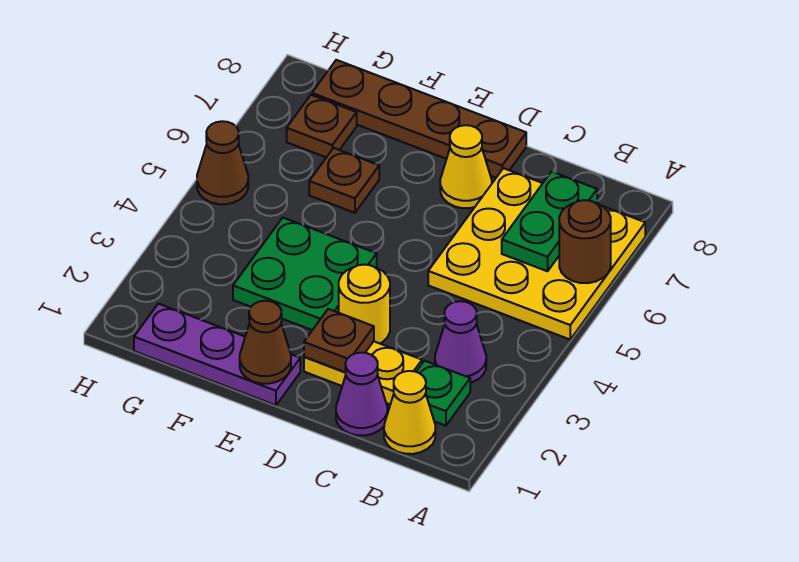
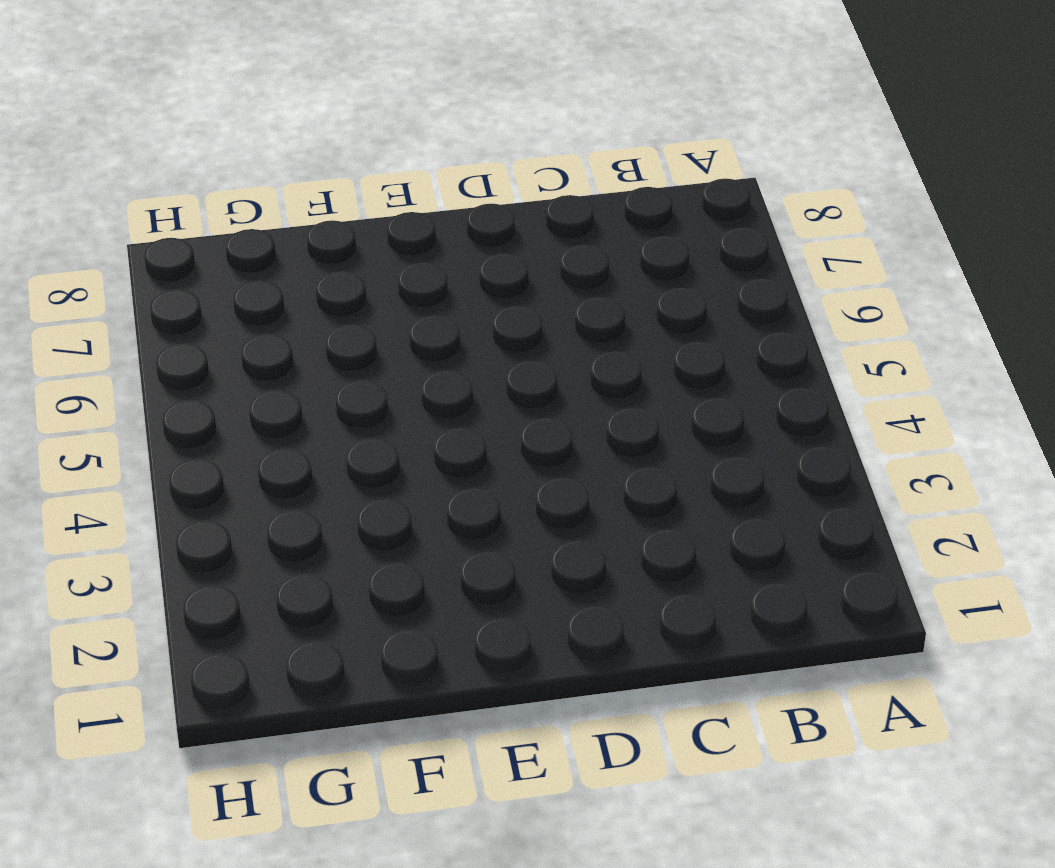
none -> yellow plate A5:C7 level 1
none -> yellow cone B1 level 1
none -> green plate B2 level 1

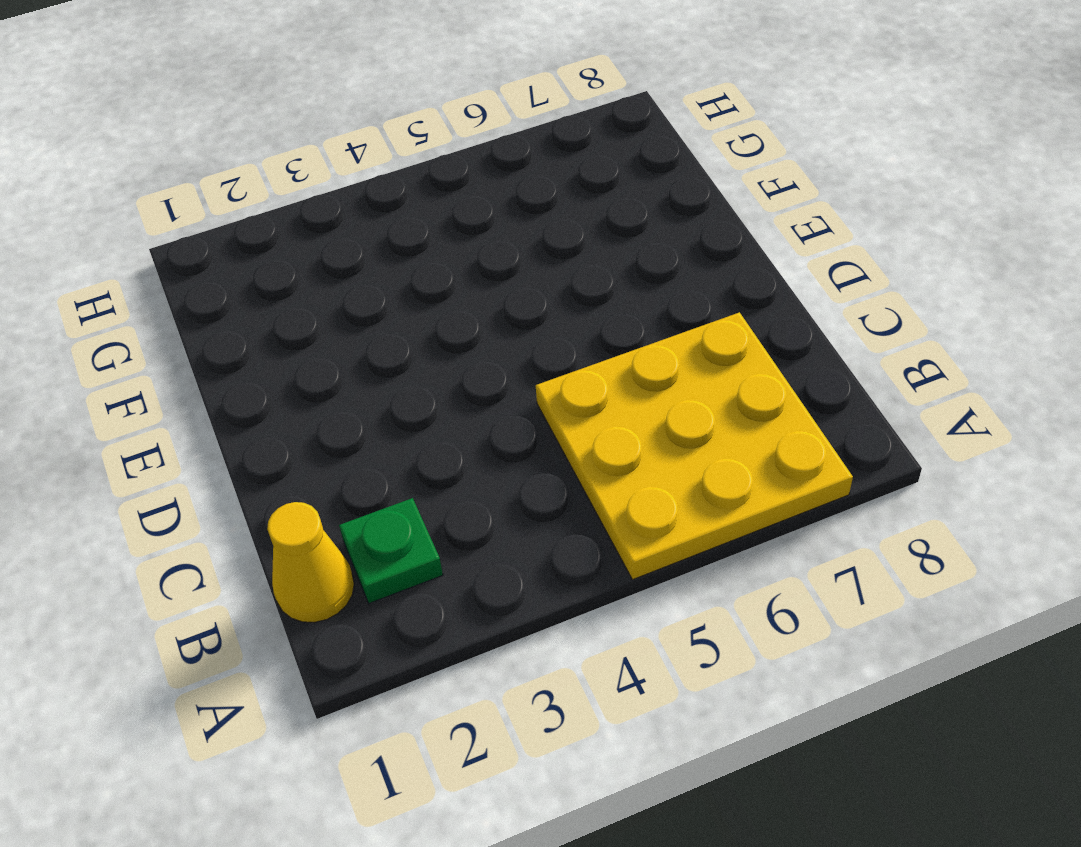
none -> purple cone B3 level 1
none -> purple cone C1 level 1
none -> yellow plate C2:D2 level 1

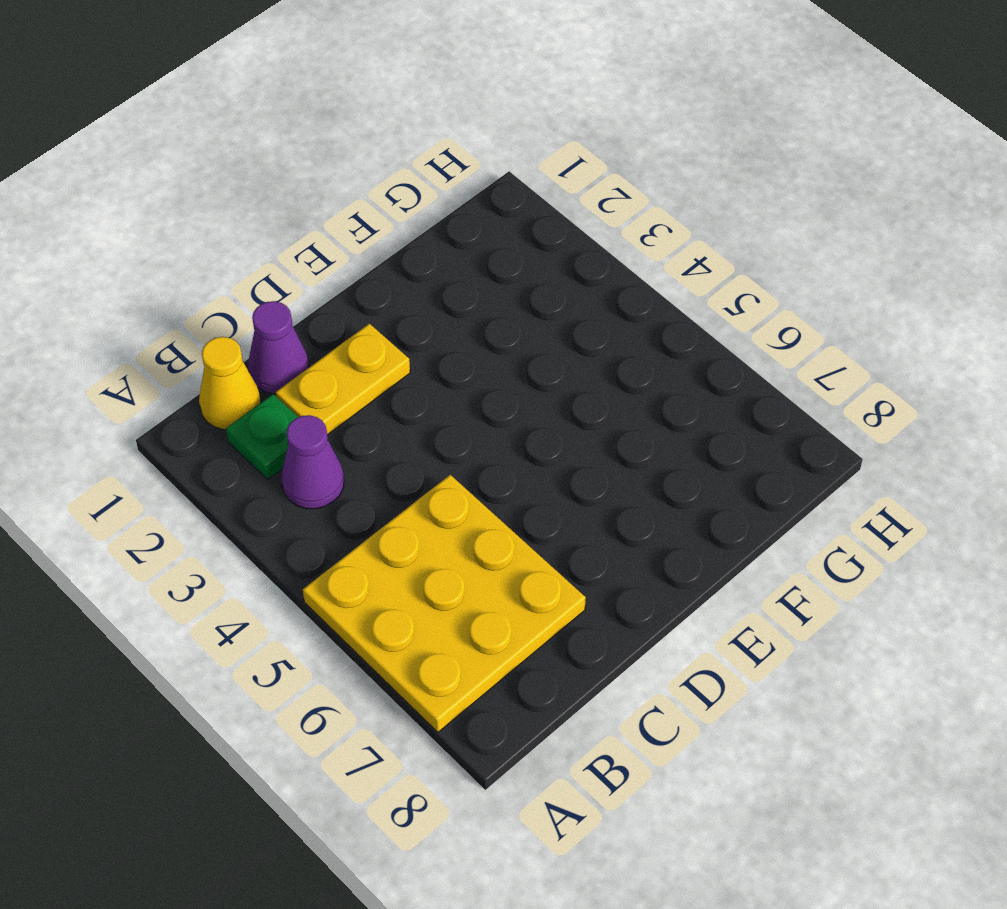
none -> yellow round brick D3 level 1
none -> yellow cone D7 level 1
none -> brown plate D8:G8 level 1

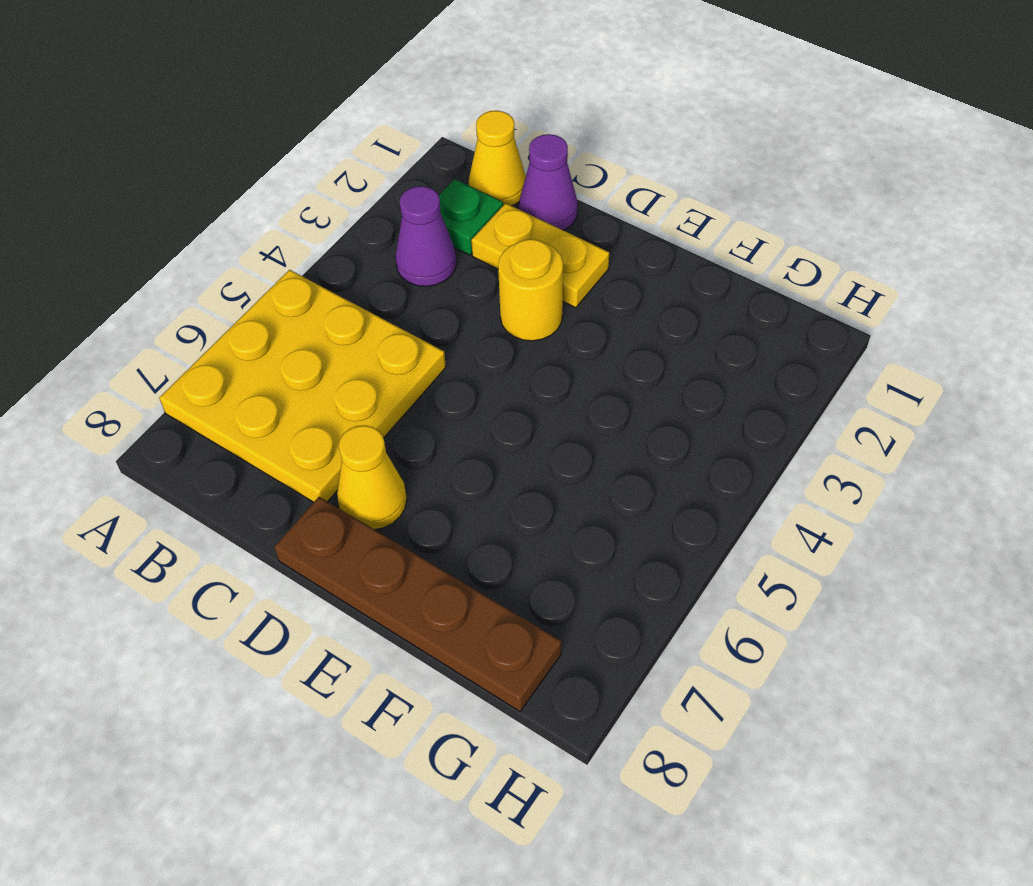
none -> purple plate E1:G1 level 1
none -> green plate E3:F4 level 1
none -> brown plate F6 level 1

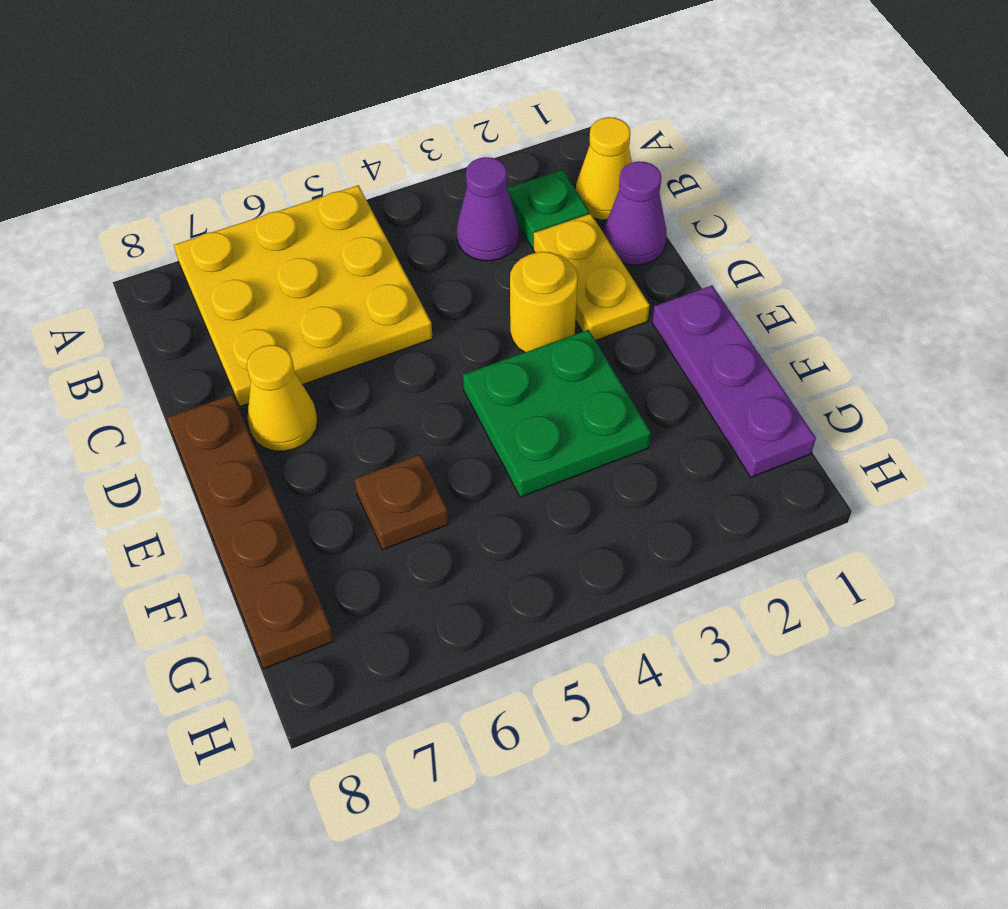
none -> brown plate G7 level 1
none -> brown cone H5 level 1
none -> brown round brick A6 level 2

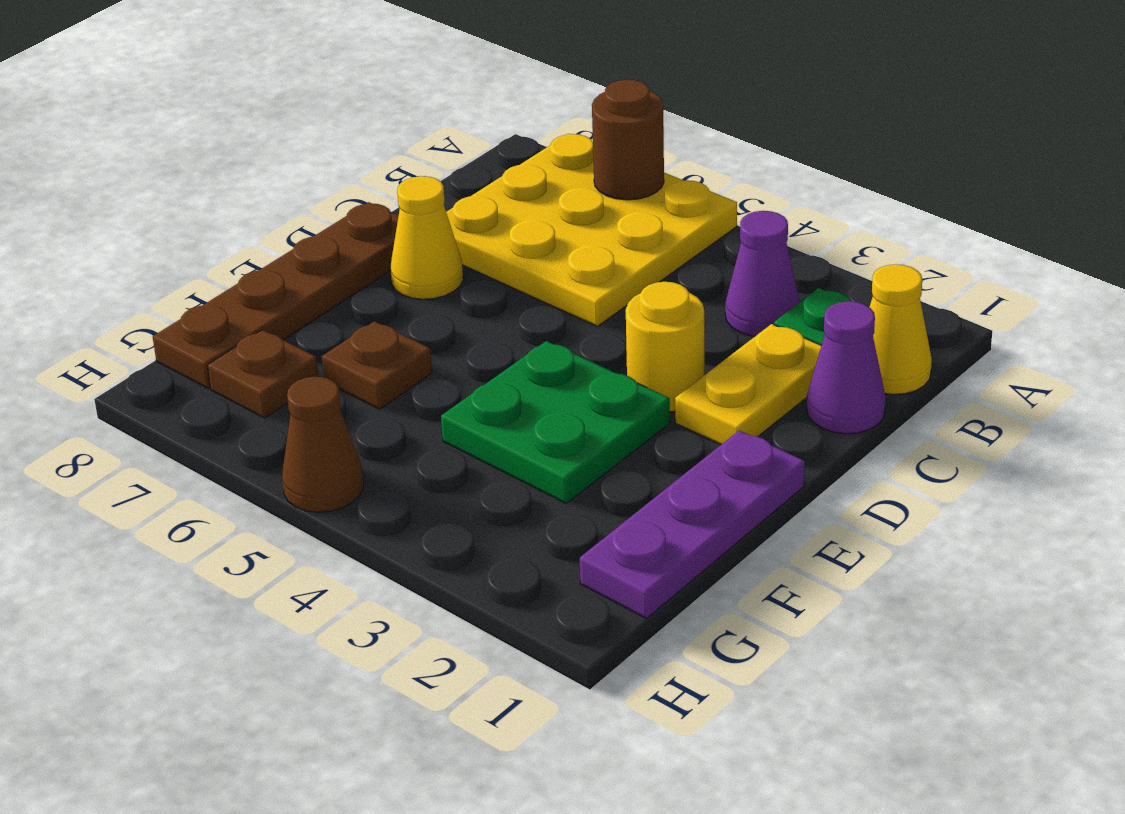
none -> green plate B6:B7 level 2
none -> brown plate D2 level 2
none -> brown cone E1 level 2

